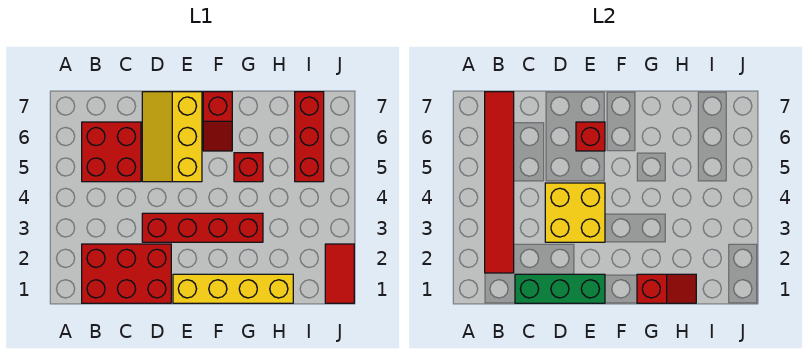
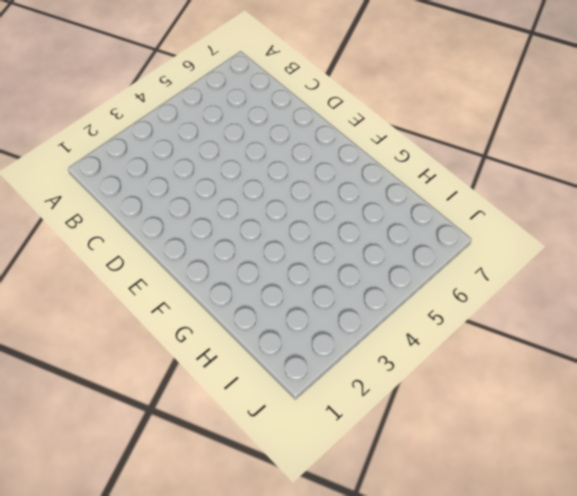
none -> red brick B1:D2 level 1
none -> red brick B5:C6 level 1
none -> red brick D3:G3 level 1

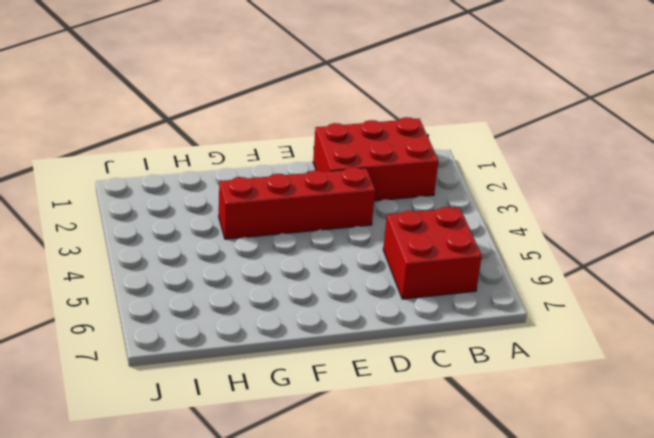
none -> yellow slope D5:E7 level 1 top E
none -> yellow brick E1:H1 level 1
none -> red slope F6:F7 level 1 top 7

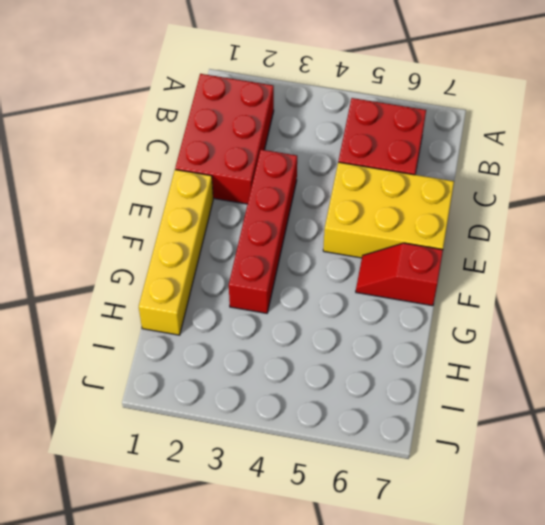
yellow brick D5:E7 level 1 -> yellow slope D5:E7 level 1 top E
none -> red brick G5 level 1
none -> red brick I5:I7 level 1
none -> red tile J1:J2 level 1

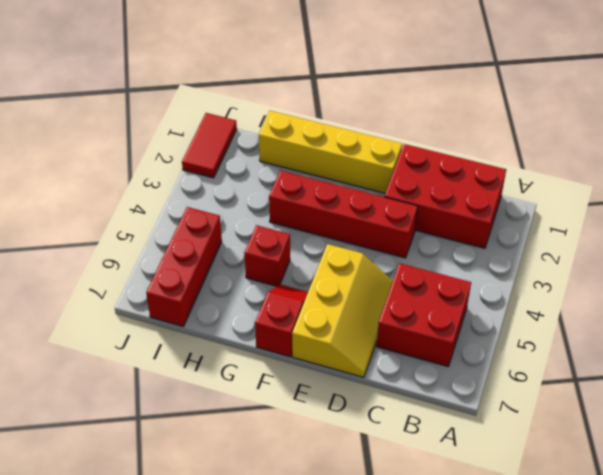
none -> red tile B2:B7 level 2
none -> green brick C1:E1 level 2
none -> yellow brick D3:E4 level 2

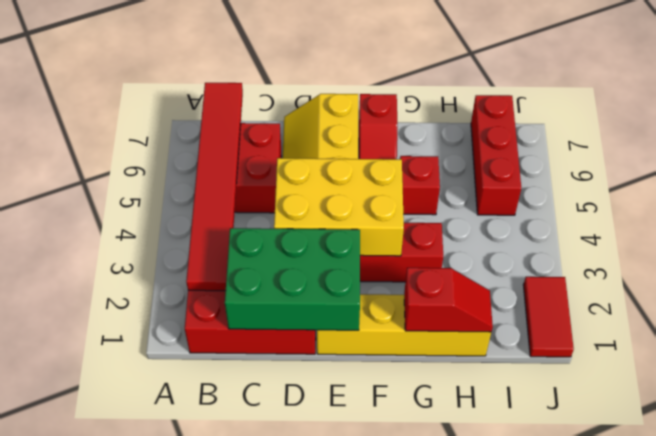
green brick C1:E2 level 2 -> green brick C1:E1 level 2
yellow brick D3:F4 level 2 -> yellow brick D3:E4 level 2
none -> red brick E6 level 2

